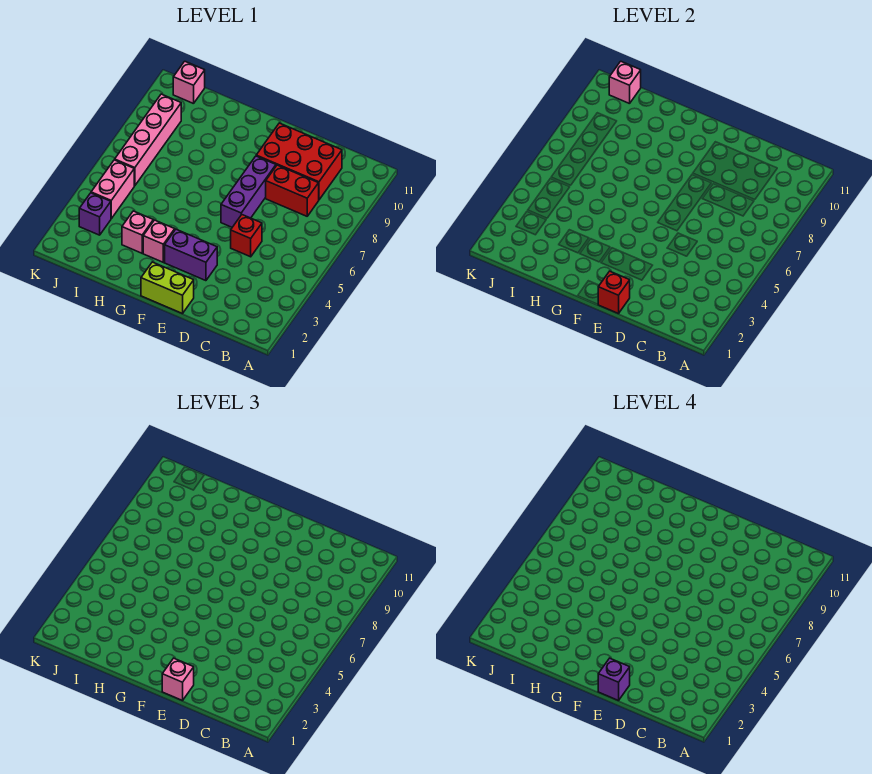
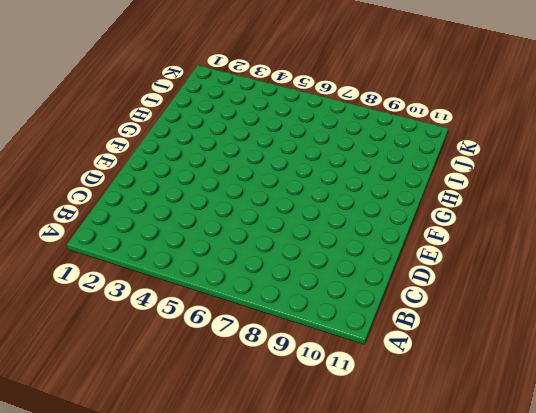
none -> red brick C8:D8 level 1
none -> red brick C9:E10 level 1
none -> red brick D5 level 1

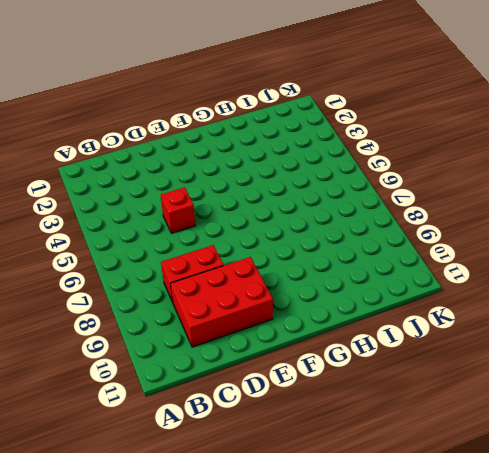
none -> lime brick E1:F1 level 1
none -> purple brick E3:F3 level 1
none -> purple brick E6:E8 level 1

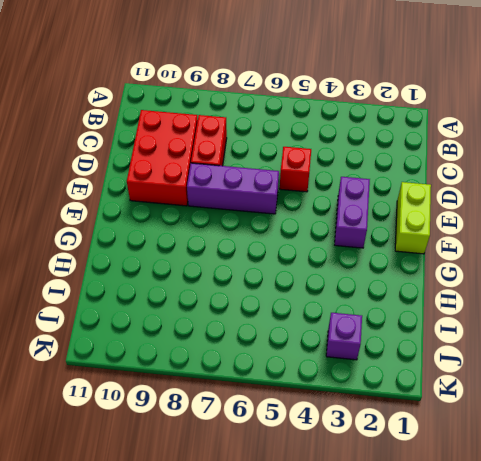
none -> pink brick G3 level 1
none -> pink brick H3 level 1
none -> pink brick J4:J5 level 1

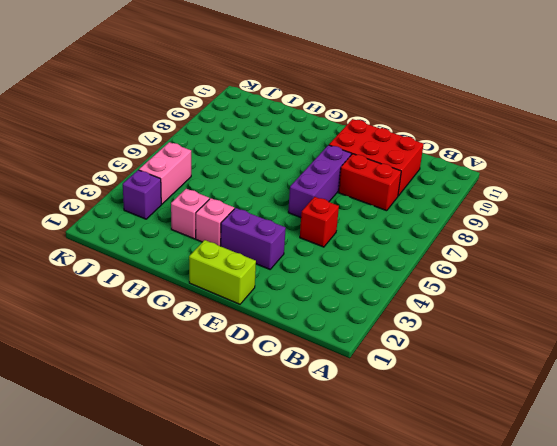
none -> pink brick J6:J9 level 1
none -> pink brick J11 level 1
none -> red brick E1 level 2

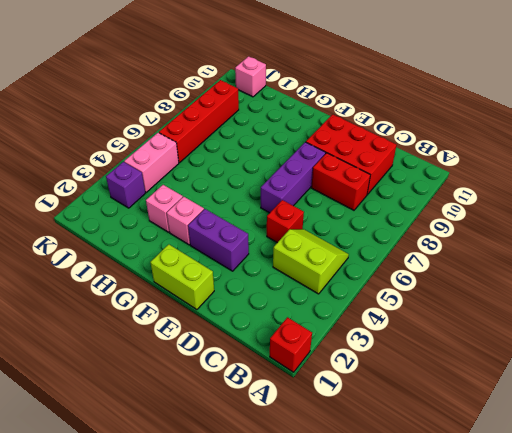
red brick A1 level 1 -> red brick E1 level 2
lime slope B4:C5 level 1 top 4 -> none
red brick J6:J9 level 1 -> pink brick J6:J9 level 1
none -> pink brick J11 level 2
none -> pink brick E1 level 3
none -> purple brick E1 level 4

